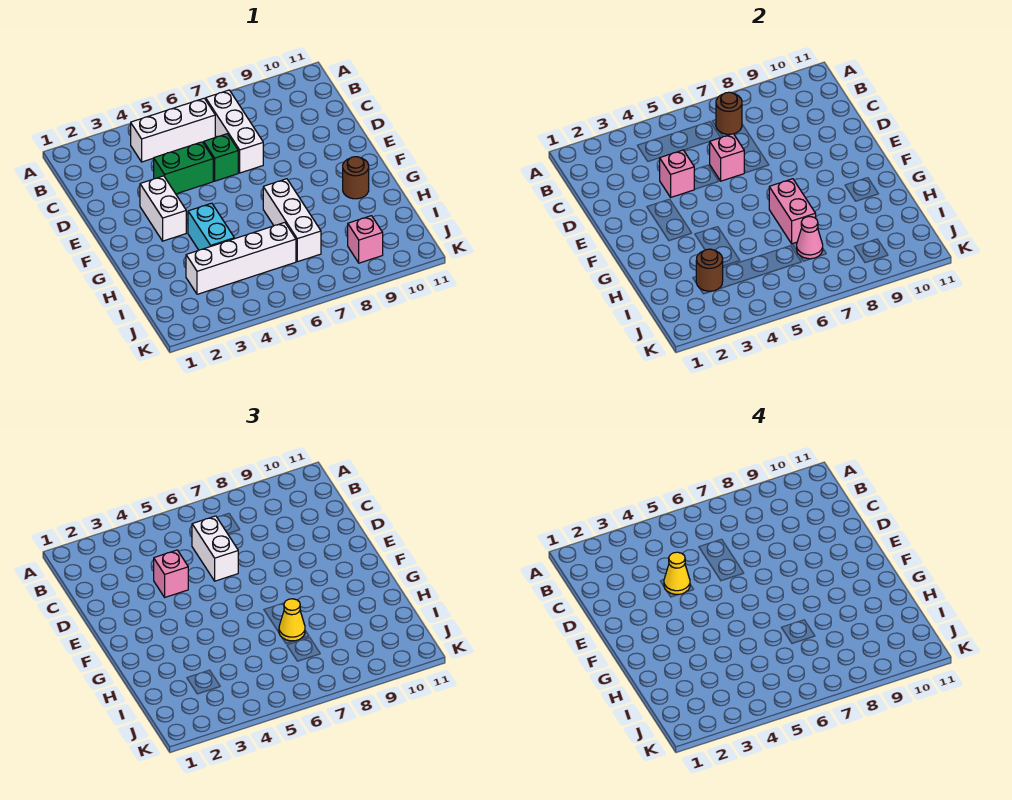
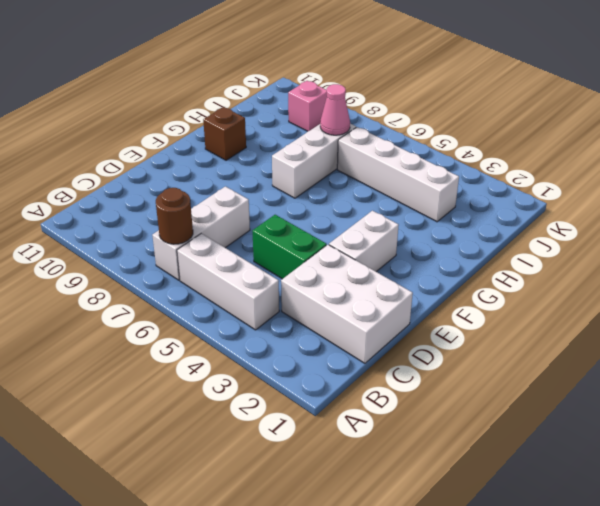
white brick C1:D3 level 1 -> none
brown brick G10 level 1 -> brown round brick G10 level 1
none -> green brick D6 level 1
none -> cyan brick G4:H4 level 1
none -> pink brick D4 level 2

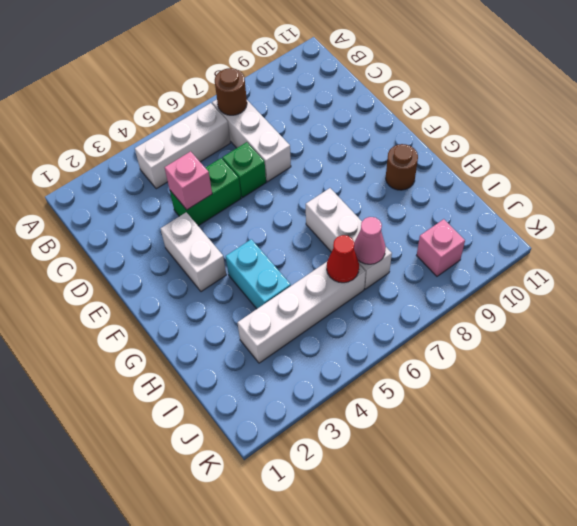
red cone I6 level 2 -> none
none -> pink brick D6 level 2
none -> pink brick G7:H7 level 2
none -> brown round brick I3 level 2

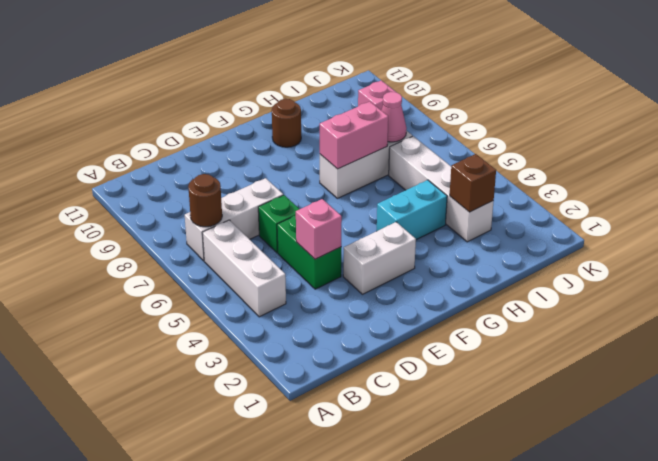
brown brick I3 level 2 -> brown round brick I3 level 2
none -> pink brick D6 level 2
none -> white brick C6:D6 level 3
none -> pink brick D4 level 3

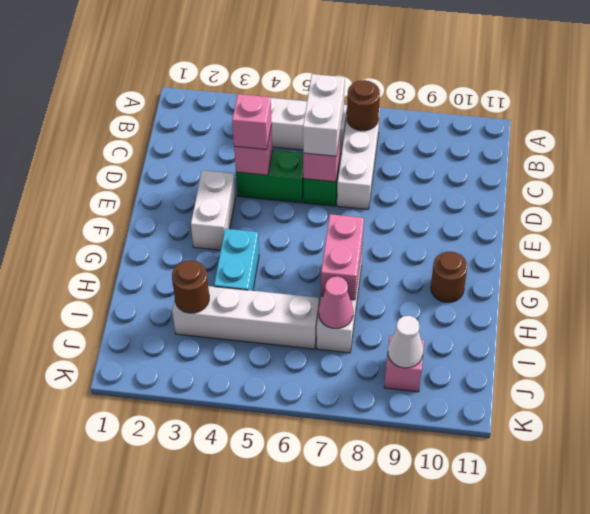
white cone J9 level 2 -> none
none -> yellow cone H7 level 3
none -> yellow cone D4 level 4

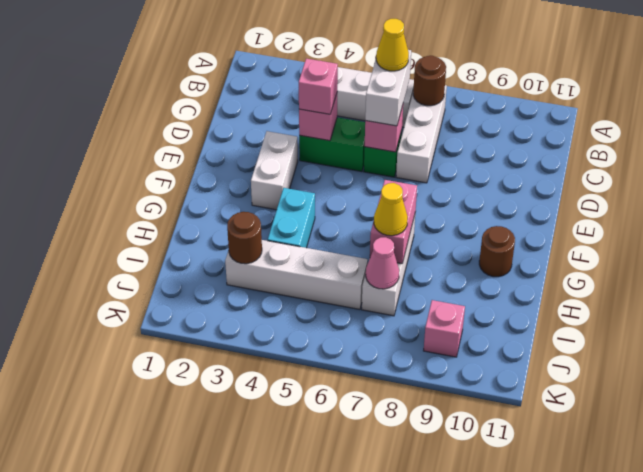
yellow cone C6 level 4 -> yellow cone D4 level 4

